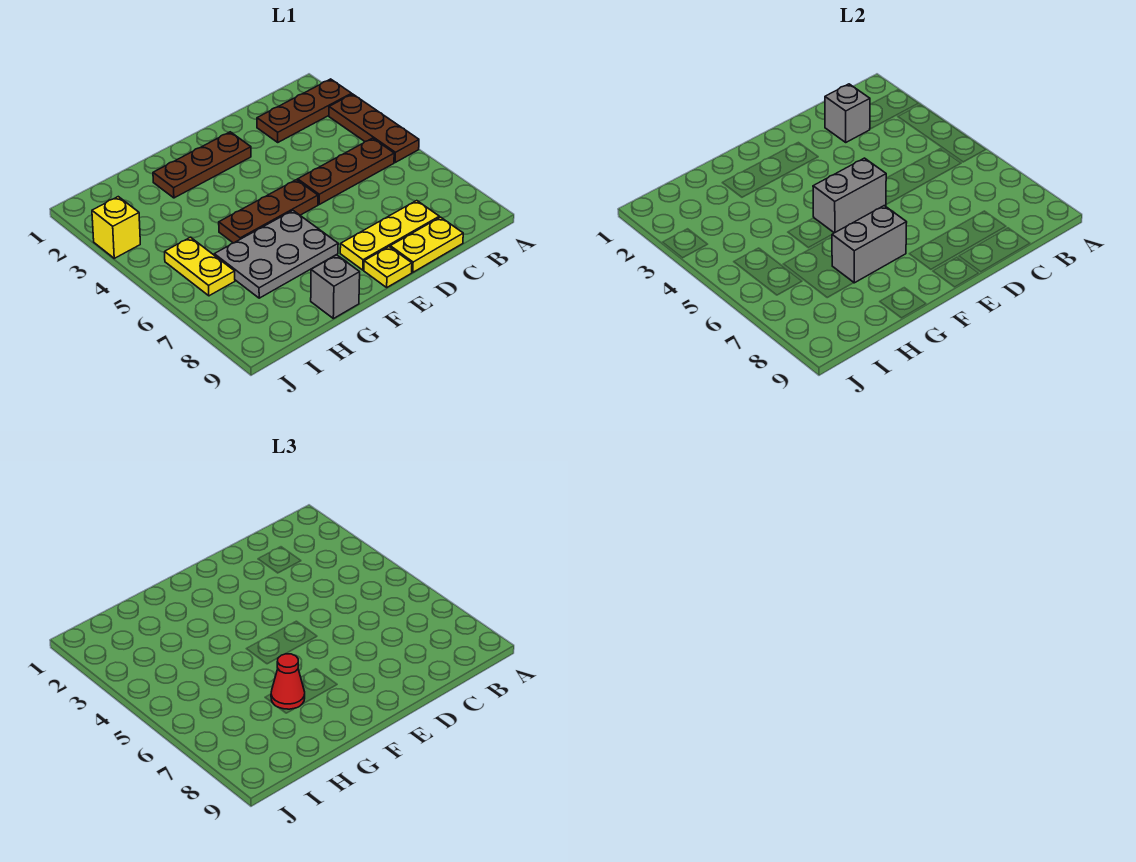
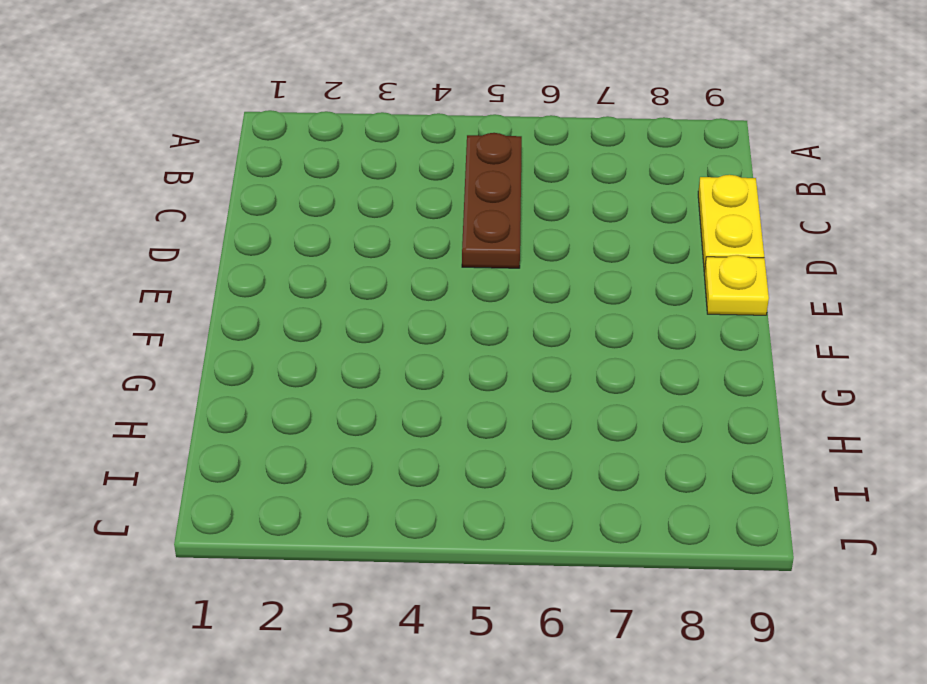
none -> brown plate A2:C2 level 1
none -> brown plate A3:A5 level 1
none -> yellow plate C8:E8 level 1

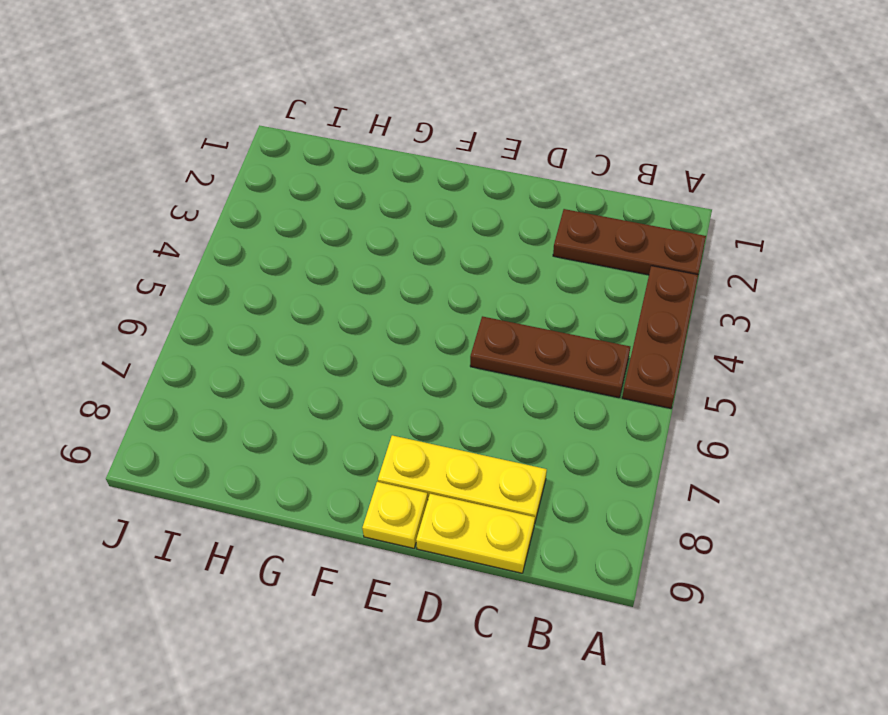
none -> brown plate E2:G2 level 1
none -> brown plate E5:G5 level 1
none -> grey plate F6:H7 level 1

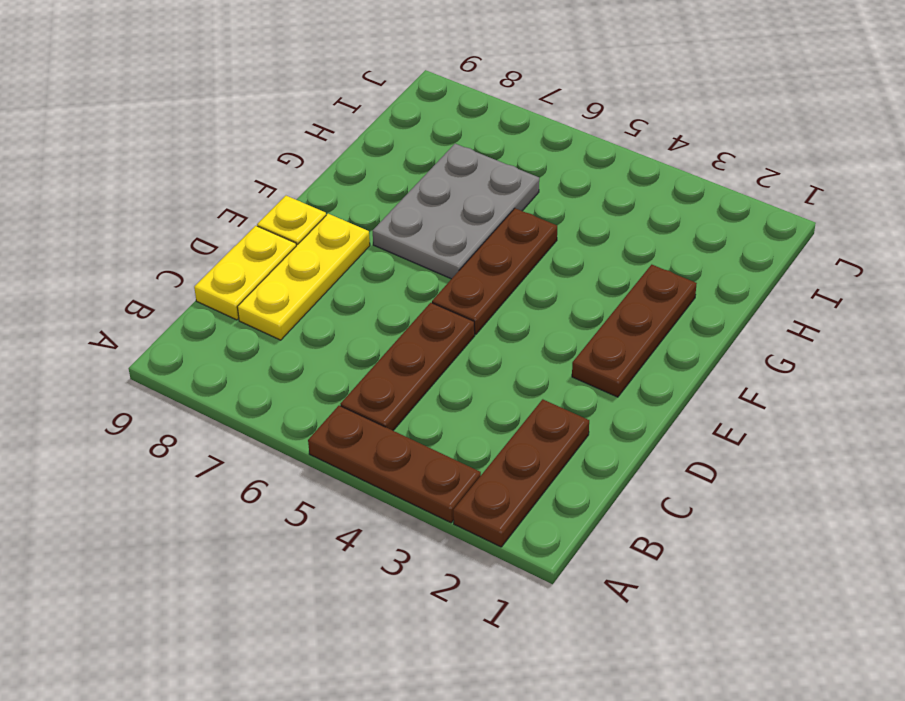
none -> grey brick G9 level 1
none -> yellow plate I5:I6 level 1
none -> yellow brick J3 level 1

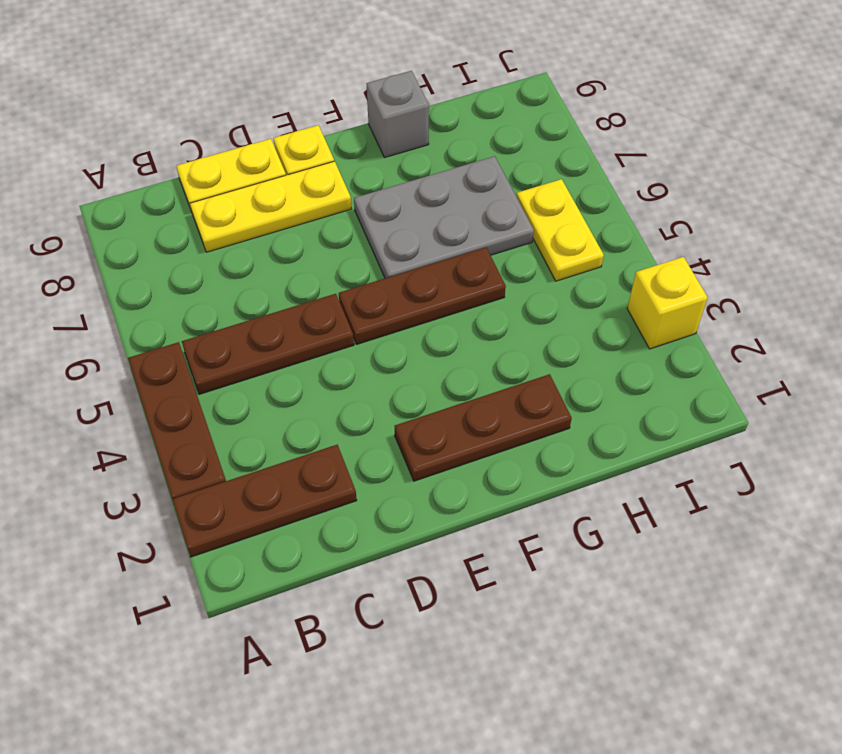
none -> grey brick C2 level 2
none -> grey brick E5:F5 level 2
none -> grey brick F7:G7 level 2

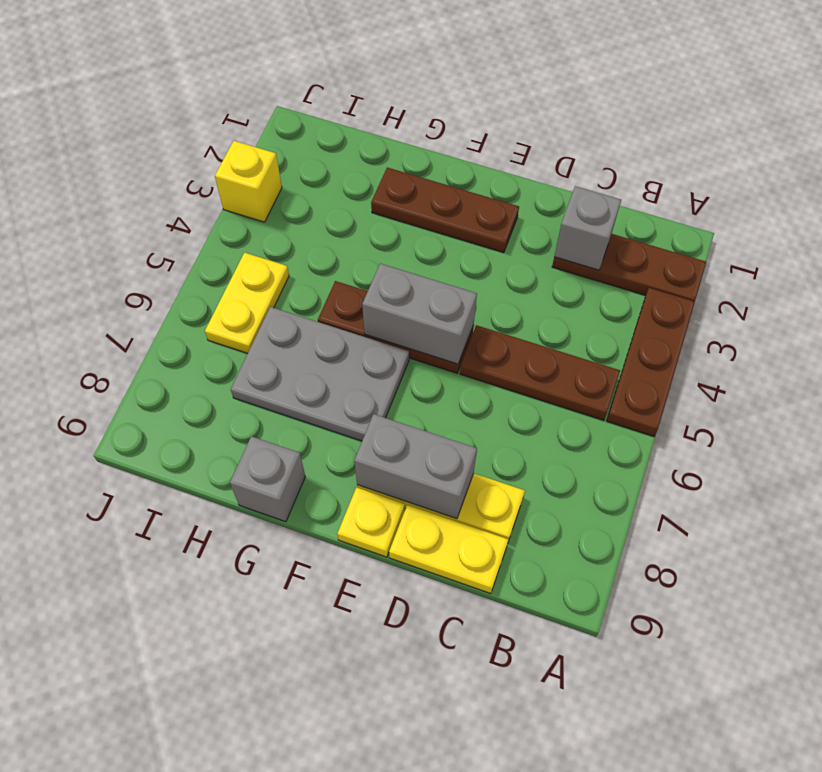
grey brick D8:E8 level 2 -> grey brick F7:G7 level 2
none -> red cone G7 level 3

